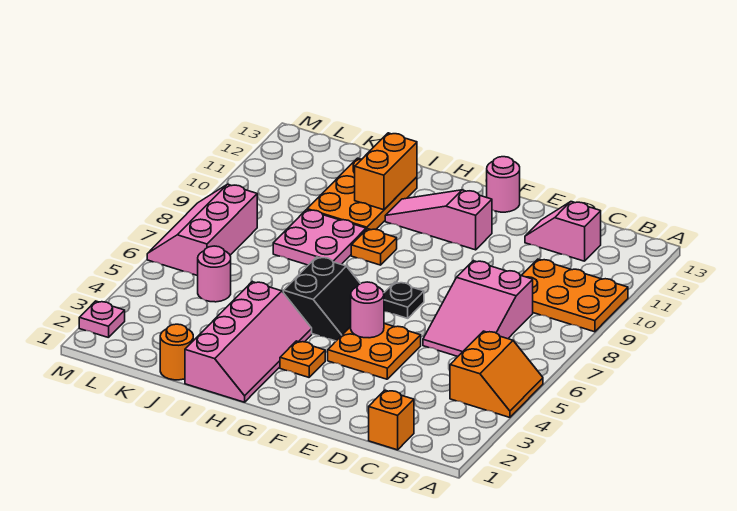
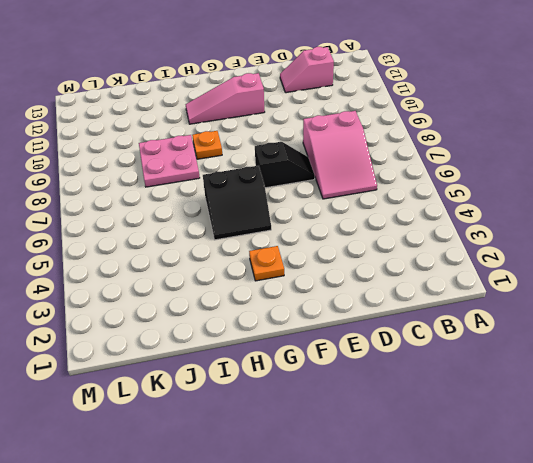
black slope E7:F7 level 1 top F -> black plate F7 level 1
black slope G5:H6 level 1 top 6 -> black slope G5:H6 level 1 top H
none -> orange slope A4:B5 level 1 top B
none -> orange plate A9:C10 level 1
none -> orange brick C1 level 1

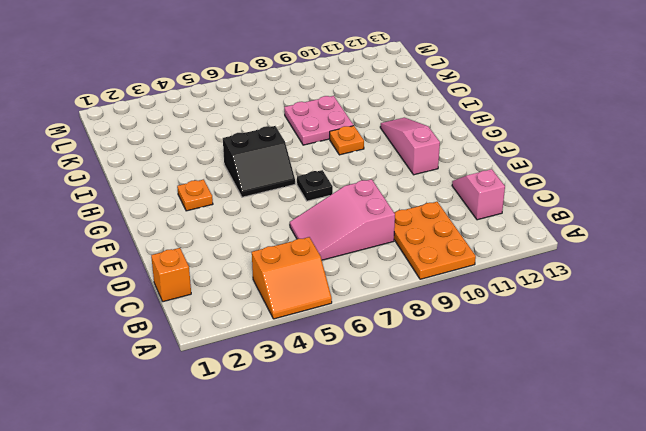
none -> orange plate E4:F5 level 1
none -> pink round brick F13 level 1
none -> pink slope H1:I4 level 1 top I

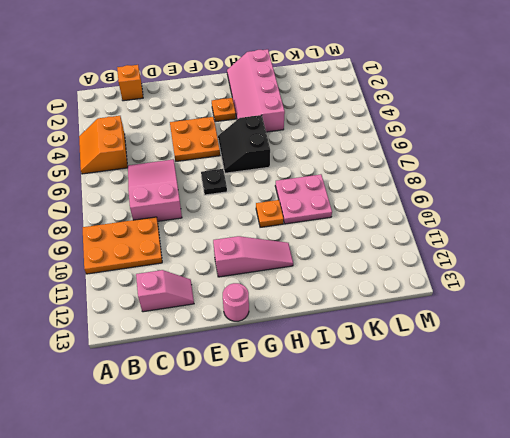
none -> orange plate I10:J12 level 1
none -> orange round brick J1 level 1
none -> pink round brick K5 level 1

